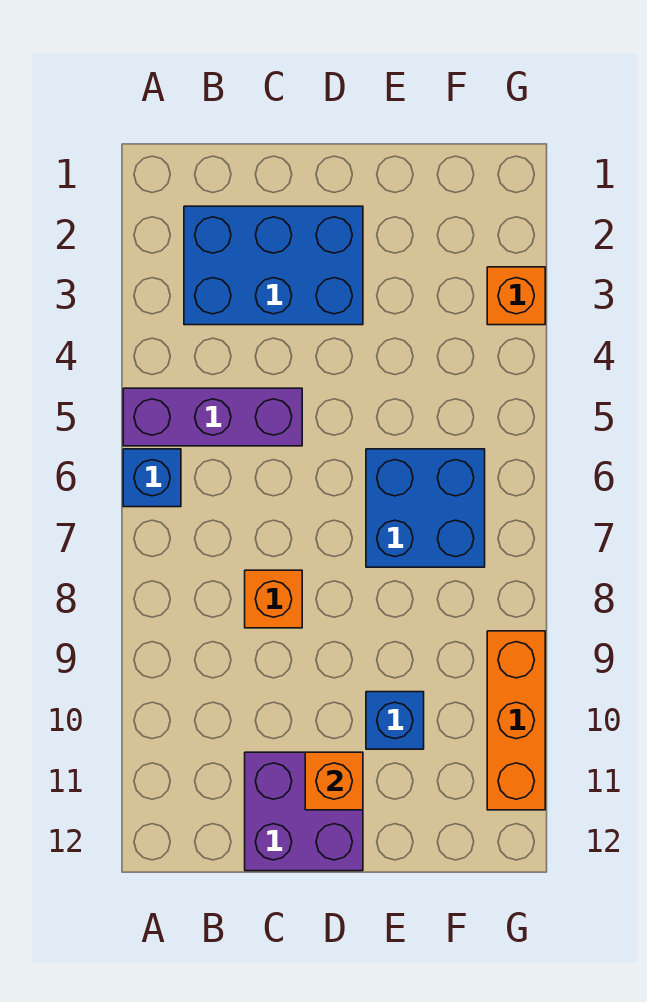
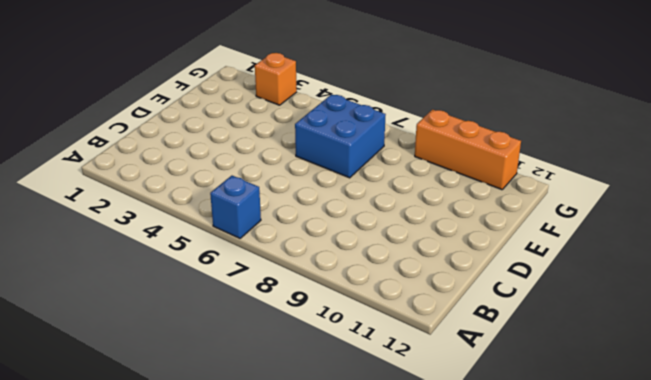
none -> purple brick A5:C5 level 1
none -> blue brick B2:D3 level 1

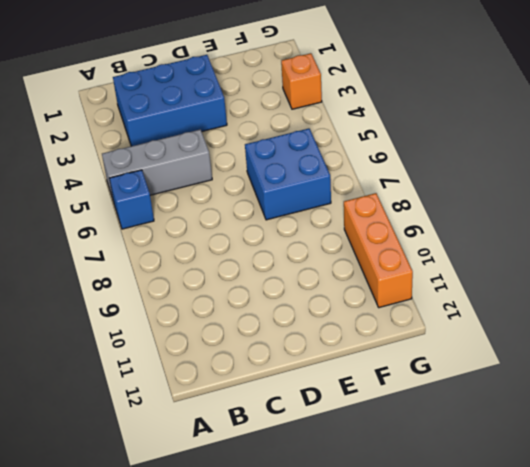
grey brick A5:C5 level 1 -> purple brick A5:C5 level 1
none -> orange brick C8 level 1
none -> purple brick C11:D12 level 1

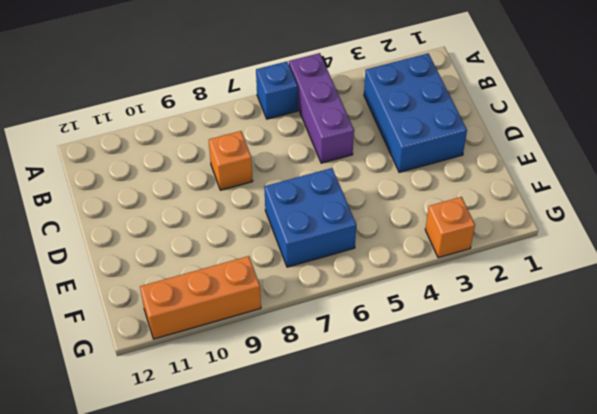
none -> purple brick C11:D12 level 1
none -> blue brick E10 level 1

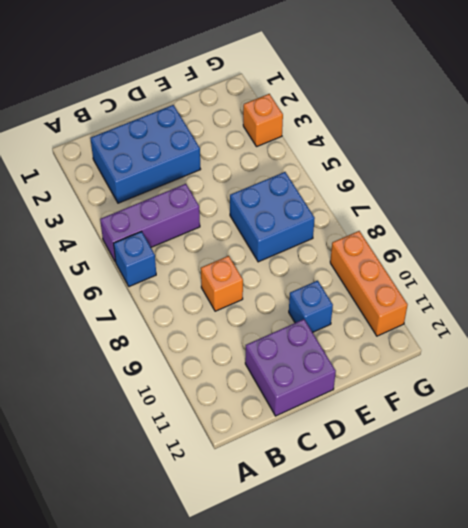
none -> orange brick D11 level 2

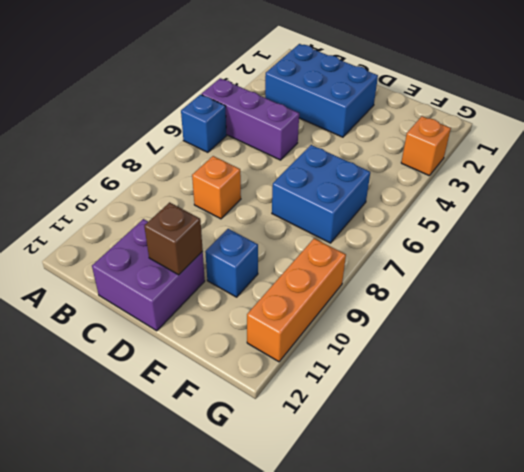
brown brick D11 level 2 -> orange brick D11 level 2

